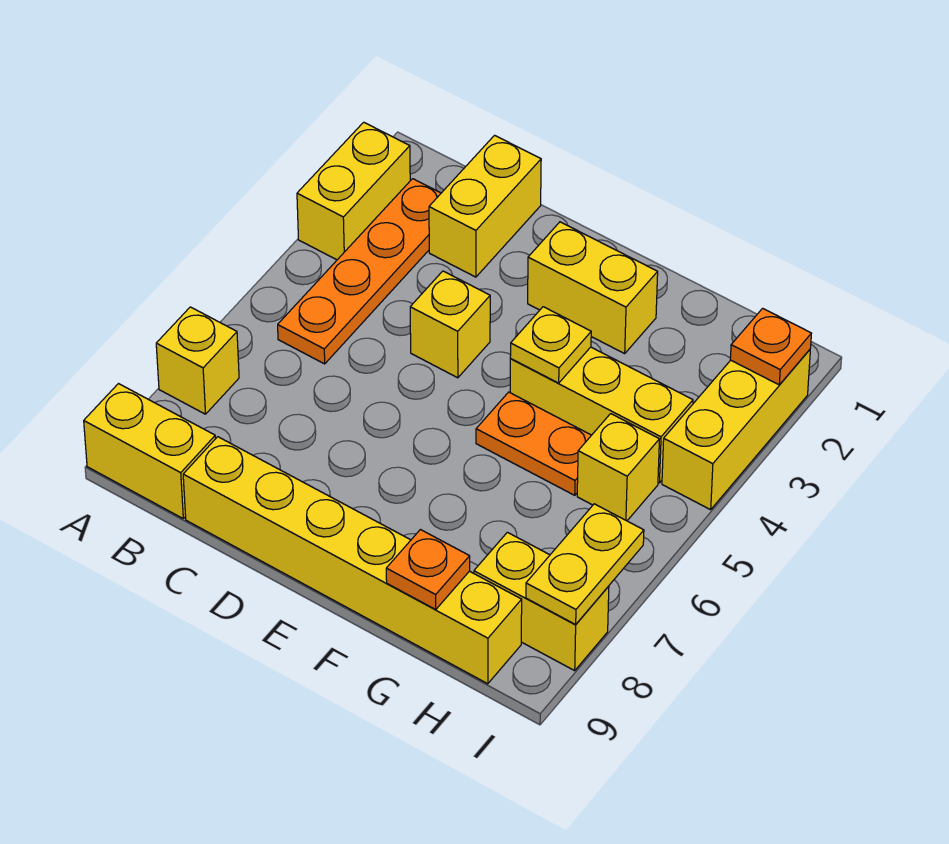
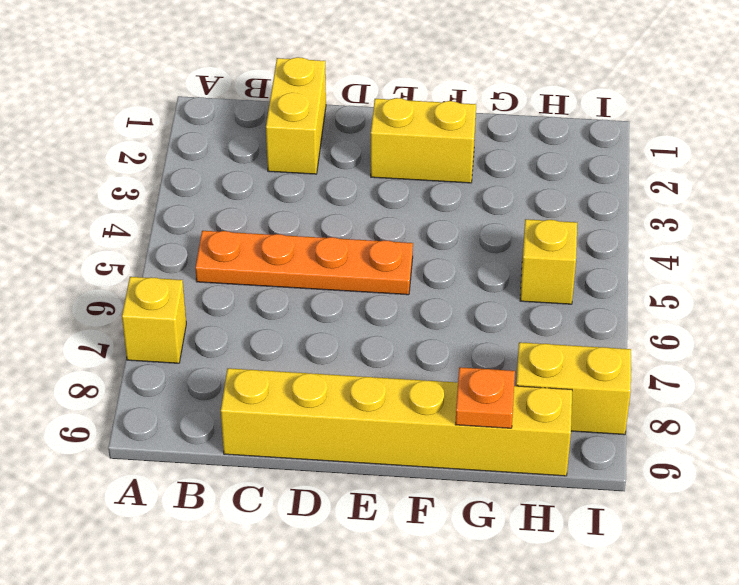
orange plate B5:E5 level 1 -> orange plate B2:B5 level 1
none -> yellow brick A2:A3 level 1
none -> yellow brick A9:B9 level 1
none -> yellow brick D4 level 1

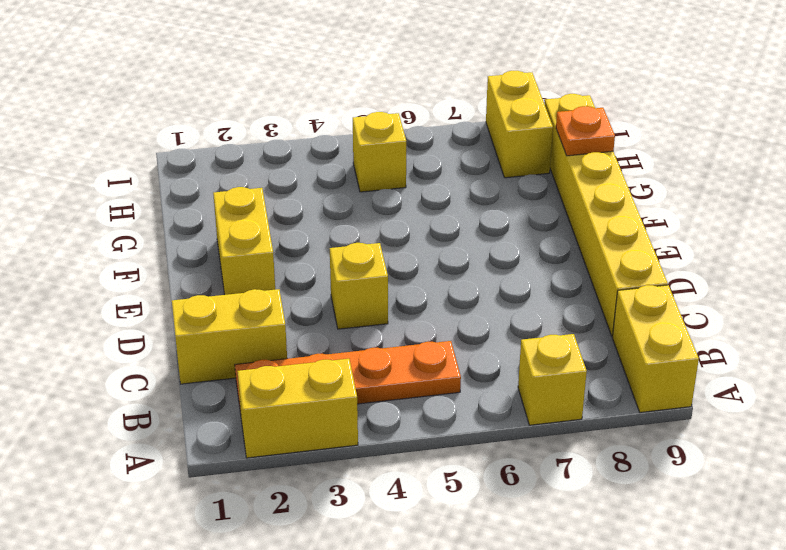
none -> yellow brick F4:H4 level 1
none -> orange plate F5:G5 level 1
none -> yellow brick I2:I4 level 1

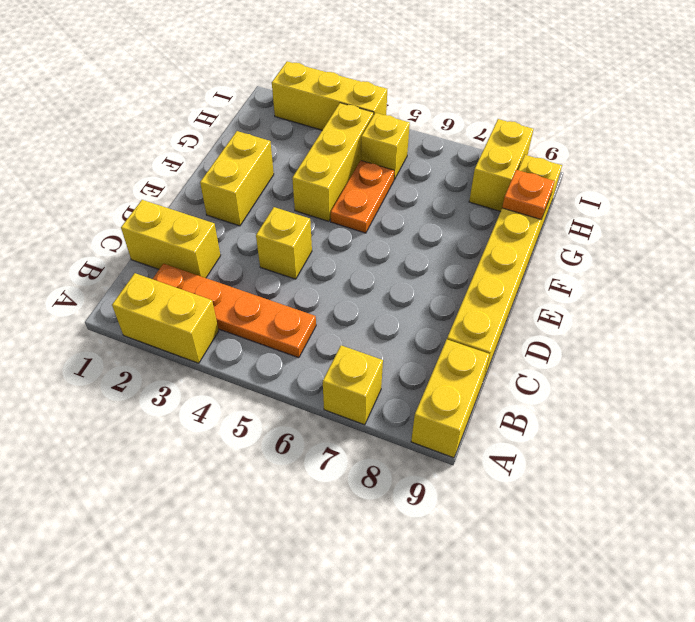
none -> yellow plate F4 level 2
none -> orange plate I2 level 2
none -> yellow plate I7:I8 level 2

